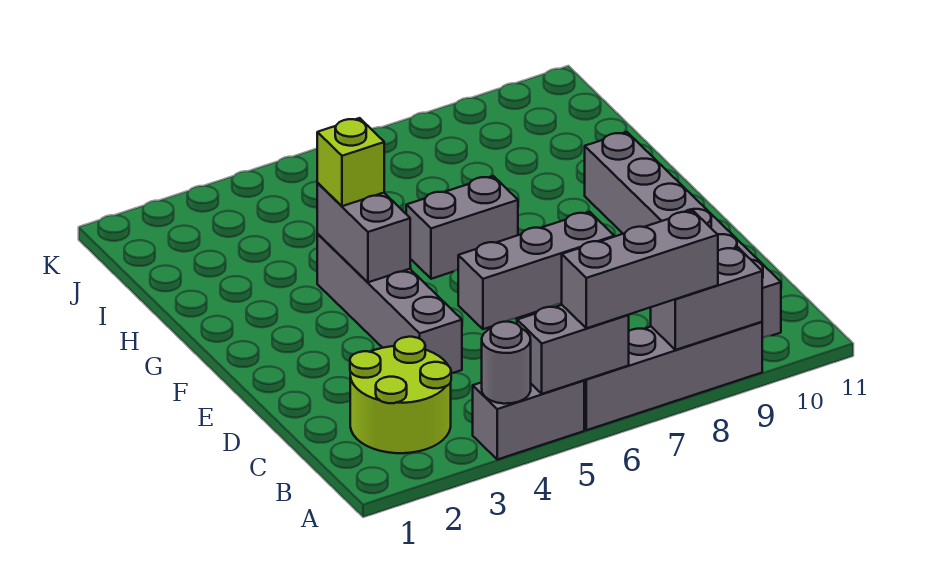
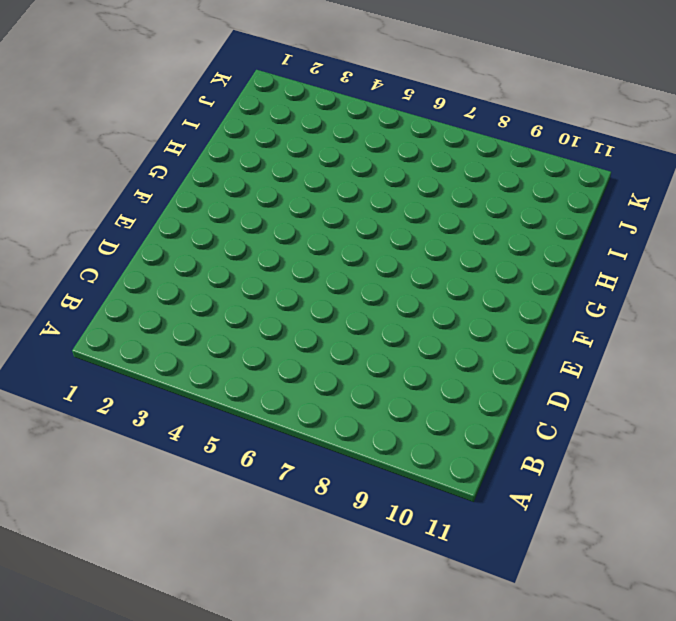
none -> grey brick A4:A5 level 1
none -> grey brick A6:A9 level 1
none -> lime round brick B2:C3 level 1

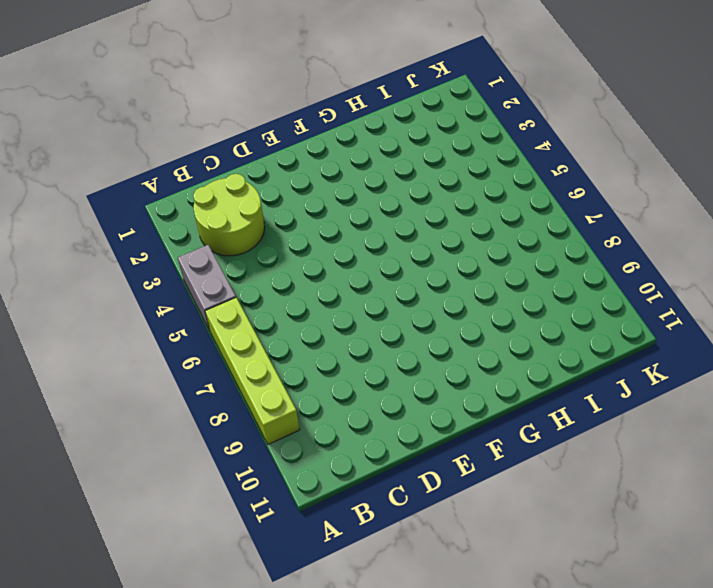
lime brick A6:A9 level 1 -> grey brick A6:A9 level 1
none -> grey brick B10:G10 level 1
none -> grey brick D4:G4 level 1
none -> grey brick E6:E8 level 1

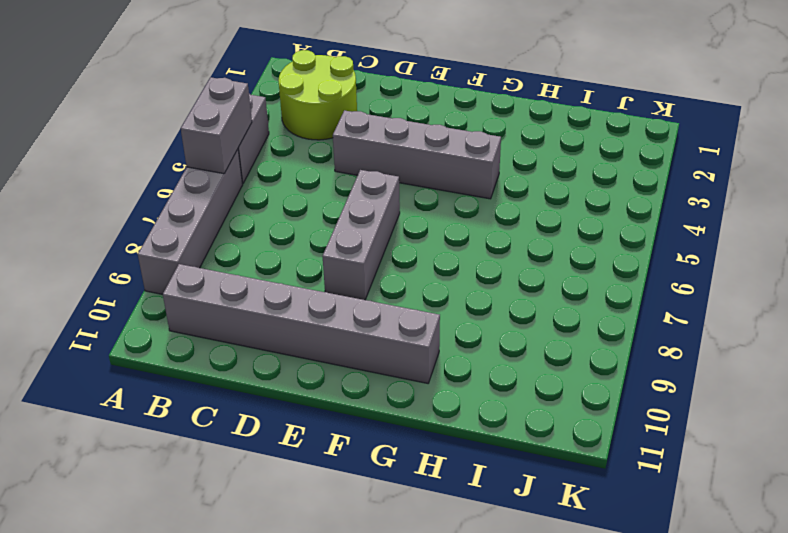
none -> grey brick G6:G7 level 1
none -> grey round brick A4 level 2
none -> grey brick A8:A9 level 2

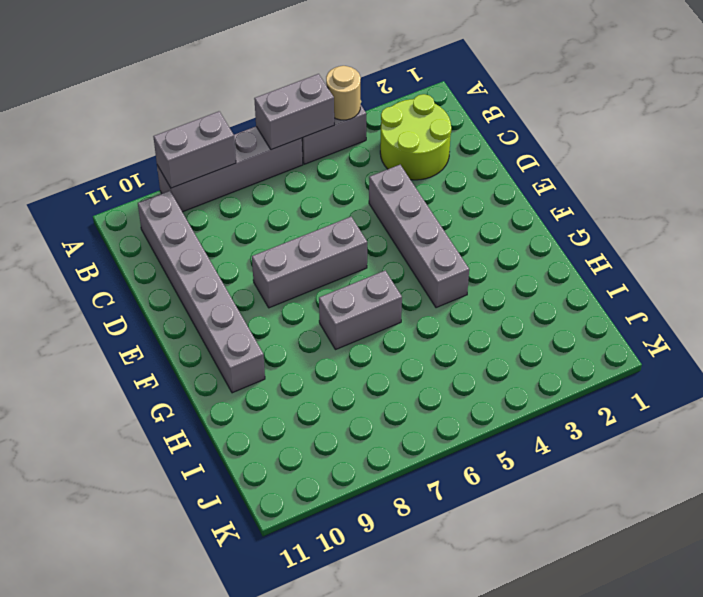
tan round brick A4 level 2 -> grey round brick A4 level 2
none -> grey brick F4:G4 level 2
none -> grey brick A6:A8 level 3
none -> lime brick G4 level 3

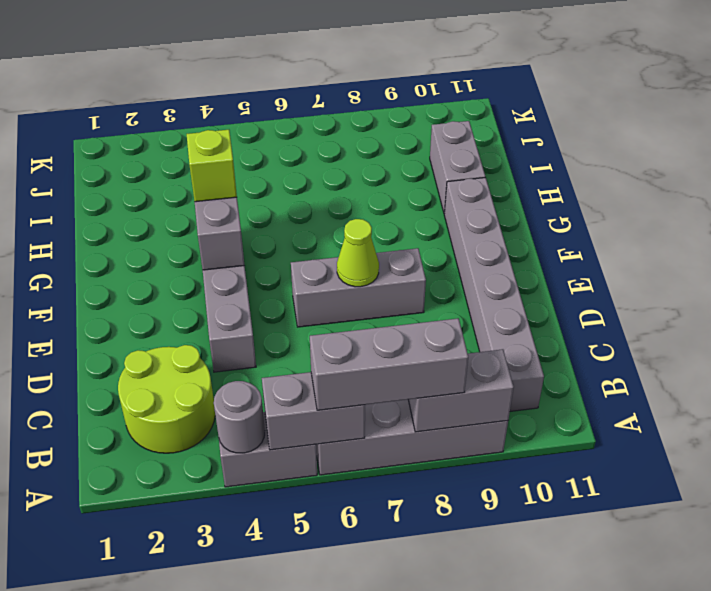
lime cone E7 level 2 -> none
grey brick H10:I10 level 1 -> grey brick G6:G7 level 1

